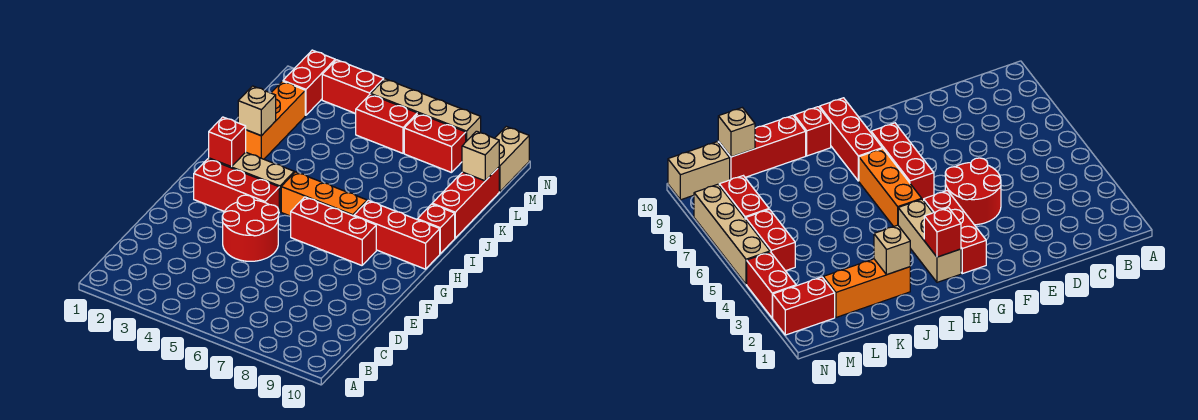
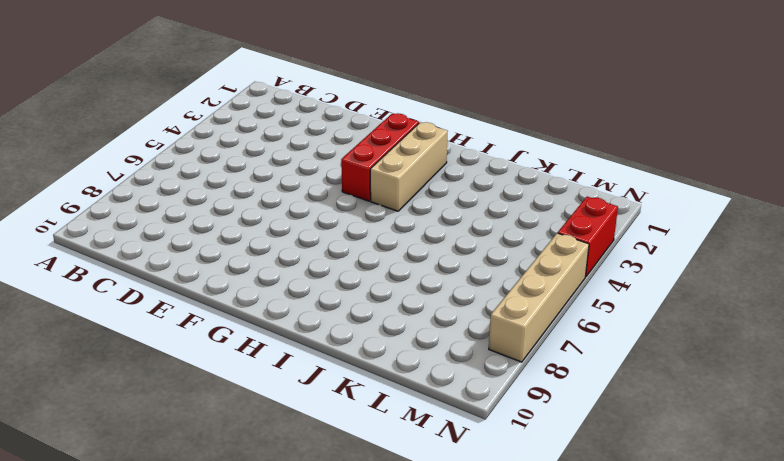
none -> red round brick E4:F5 level 1
none -> red brick G6:G8 level 1
none -> orange brick H5:H7 level 1

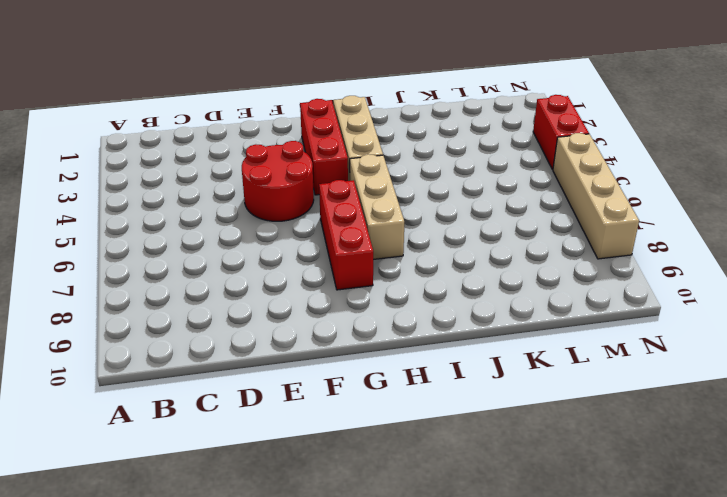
tan brick H5:H7 level 1 -> orange brick H5:H7 level 1
none -> red brick H8:H10 level 1
none -> red brick I10 level 1
none -> orange brick J2:L2 level 1

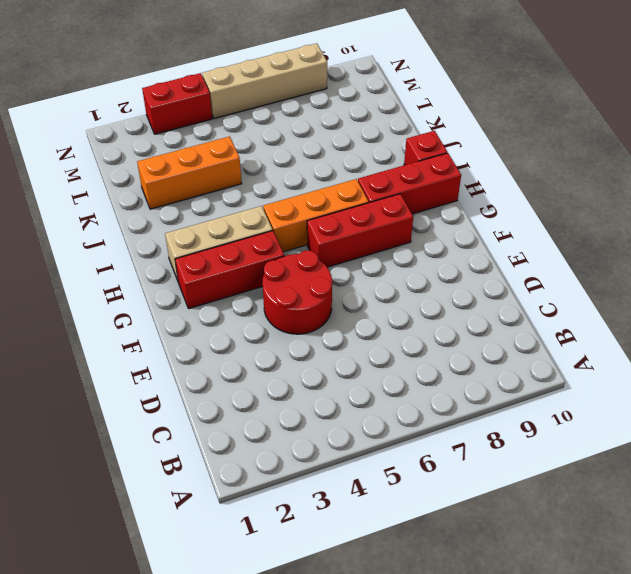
orange brick K2:K4 level 1 -> orange brick J2:L2 level 1
none -> red brick J10:L10 level 1
none -> red brick M2:N2 level 1
none -> red brick M5:M6 level 1

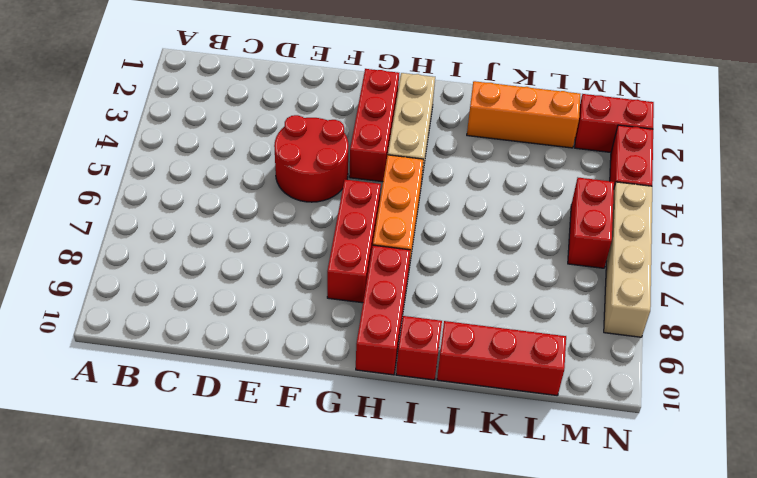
none -> red brick M7:M8 level 1
none -> tan brick M10:N10 level 1
none -> red brick H2 level 2

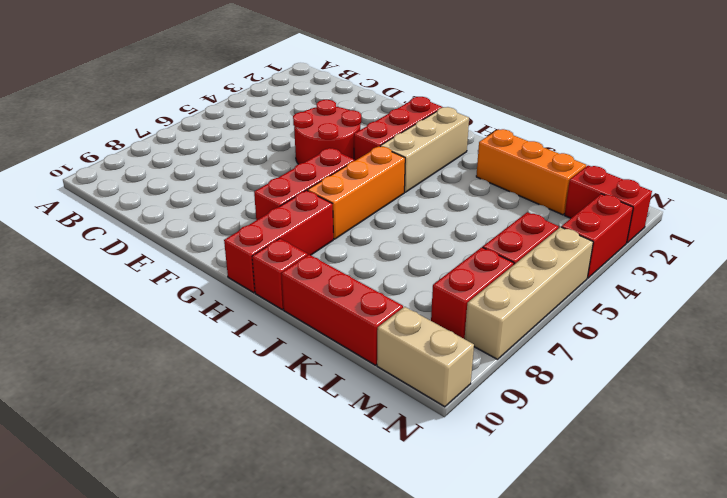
none -> red brick H2 level 2
none -> tan brick J2 level 2
none -> tan brick L10 level 2

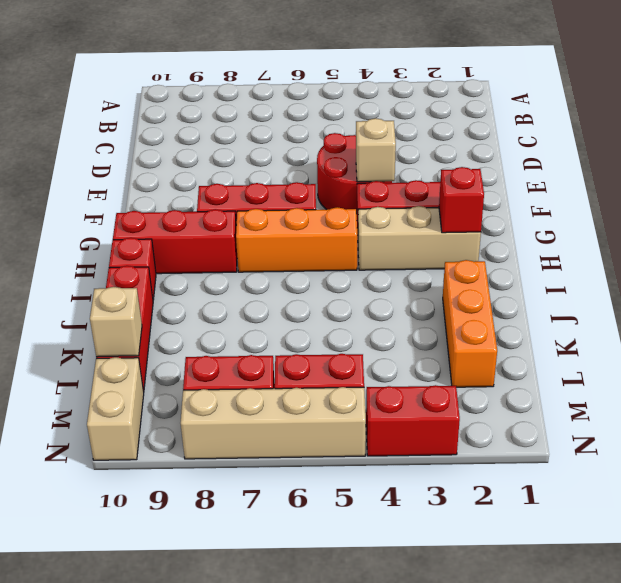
tan brick F4 level 2 -> tan brick J2 level 2
none -> red brick M2:N2 level 1

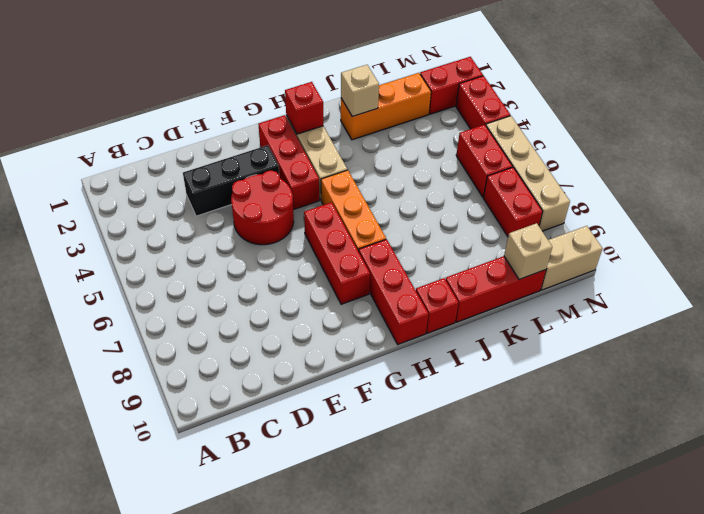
black brick D3:F3 level 1 -> none

